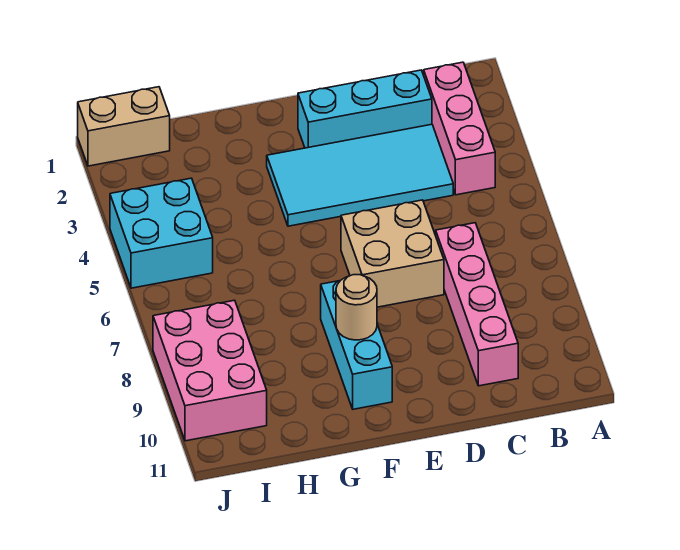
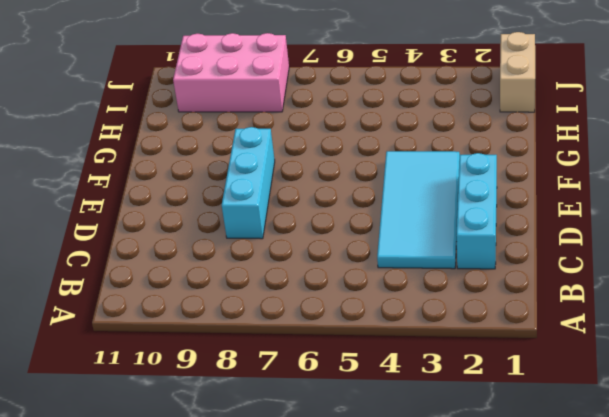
cyan brick D8:F8 level 1 -> cyan brick F8:F10 level 1
none -> pink brick B2:B4 level 1
none -> pink brick C7:C10 level 1

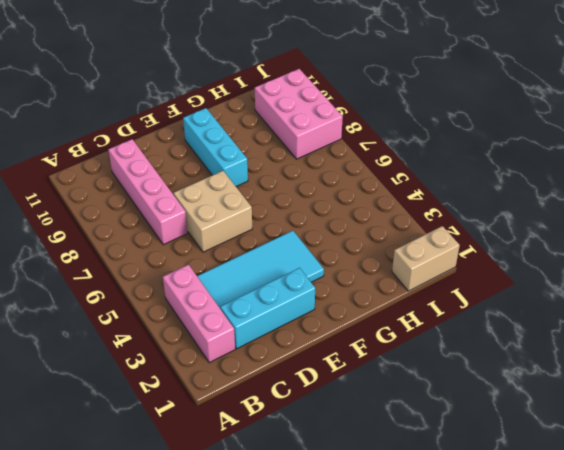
none -> cyan brick I4:J5 level 1
none -> tan round brick F9 level 2

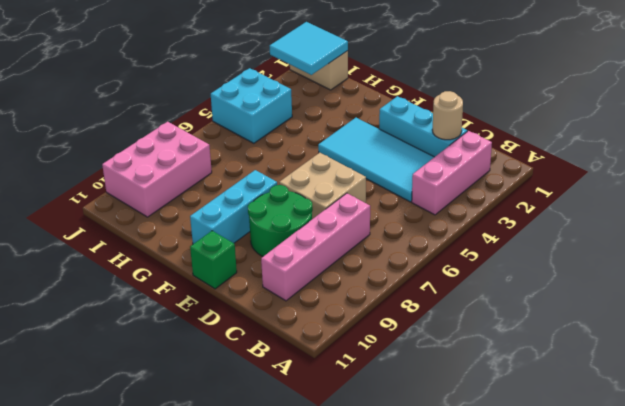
tan round brick C2 level 2 -> tan round brick F9 level 2
green round brick D8:E9 level 1 -> none
green brick E11 level 1 -> none
cyan tile I1:J2 level 2 -> none

